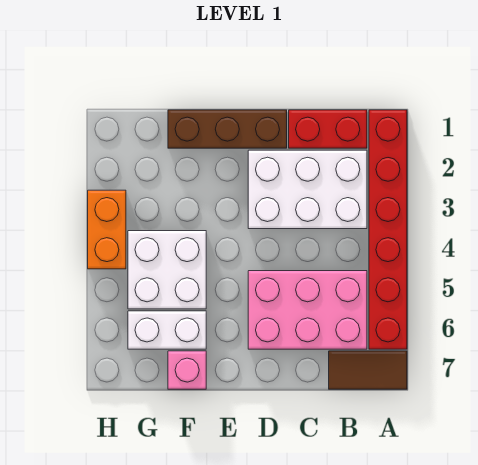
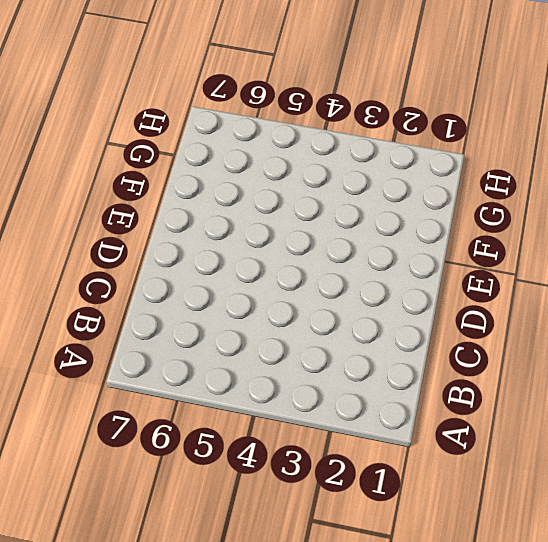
none -> red brick A1:A6 level 1
none -> brown tile A7:B7 level 1

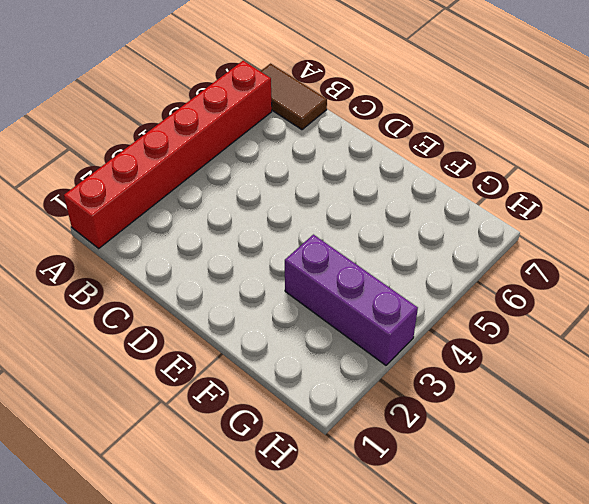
purple brick F3:H3 level 1 -> orange brick H3:H4 level 1
none -> red brick B1:C1 level 1
none -> white brick B2:D3 level 1

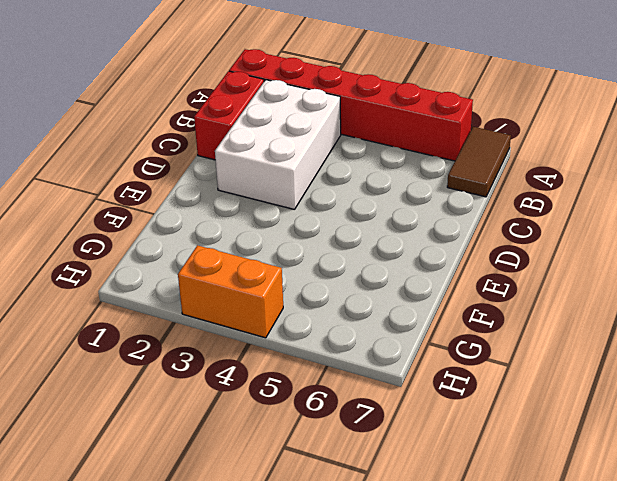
none -> pink brick B5:D6 level 1
none -> brown brick D1:F1 level 1

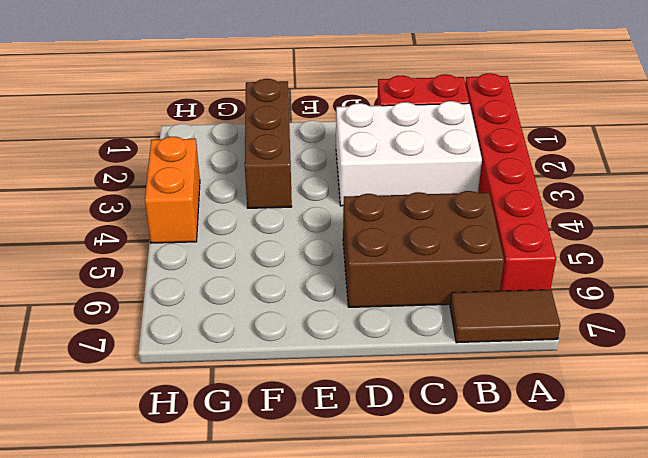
brown brick B5:D6 level 1 -> pink brick B5:D6 level 1
brown brick F1:F3 level 1 -> brown brick D1:F1 level 1
none -> white brick F4:G5 level 1
none -> white brick F6:G6 level 1

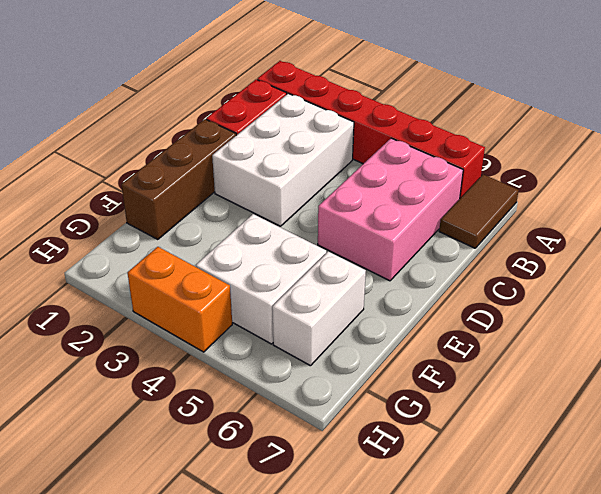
none -> pink brick F7 level 1

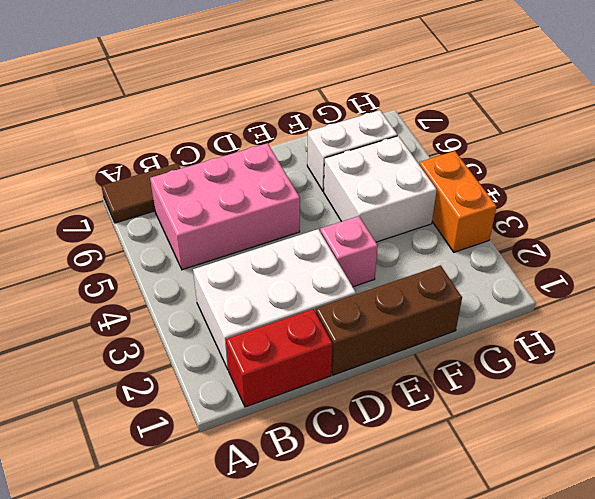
pink brick E3 level 1 -> pink brick F7 level 1
none -> red brick A1:A6 level 1

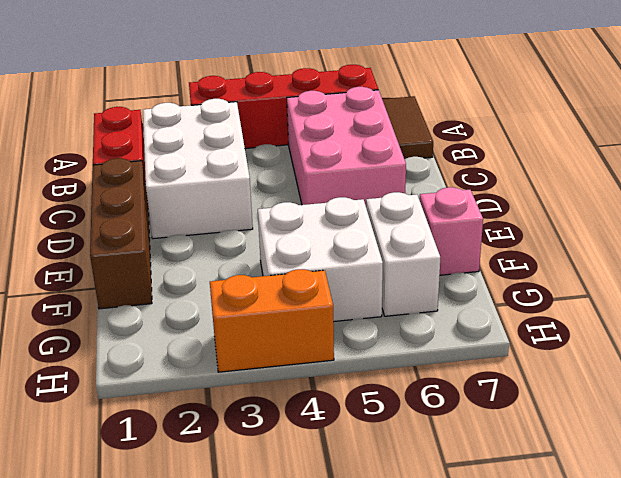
red brick A3:A6 level 1 -> red brick A1:A6 level 1

